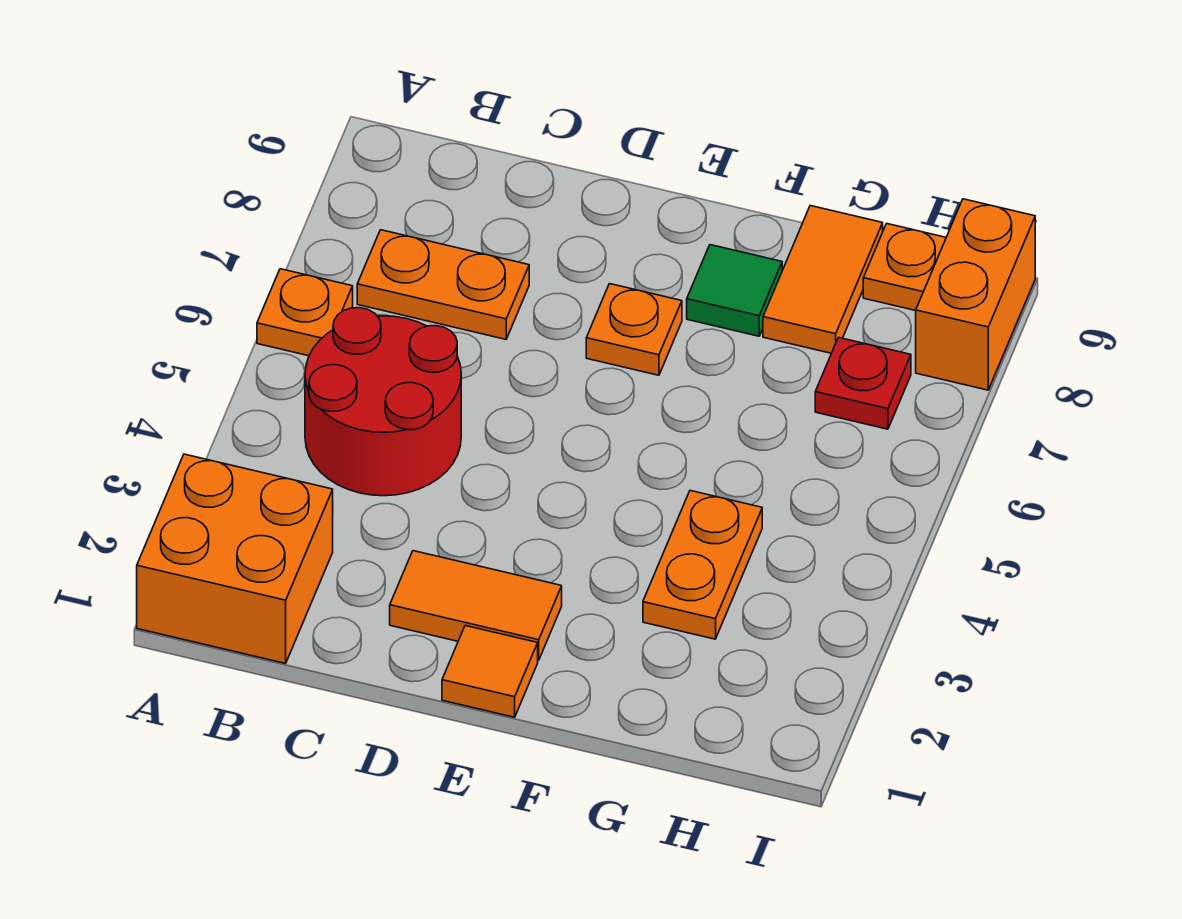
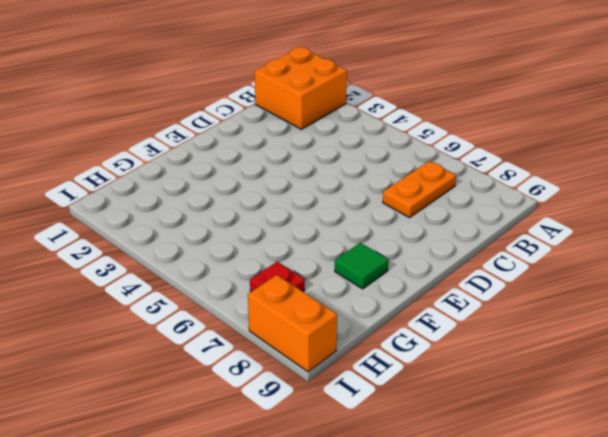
none -> orange plate A6 level 1
none -> red round brick B4:C5 level 1
none -> orange tile D2:E2 level 1

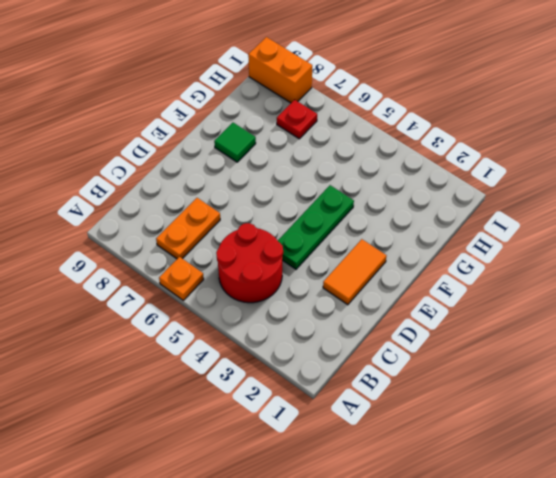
green plate D4:F4 level 1 -> none
none -> orange brick A1:B2 level 1
none -> orange tile E1 level 1
none -> orange plate E7 level 1

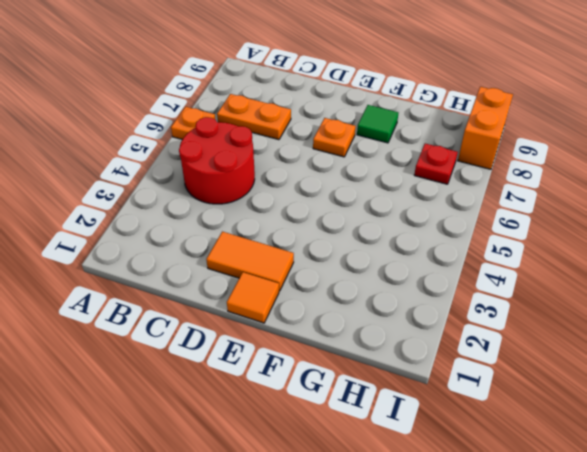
none -> orange brick A1:B2 level 1
none -> orange plate G3:G4 level 1
none -> orange tile G8:G9 level 1

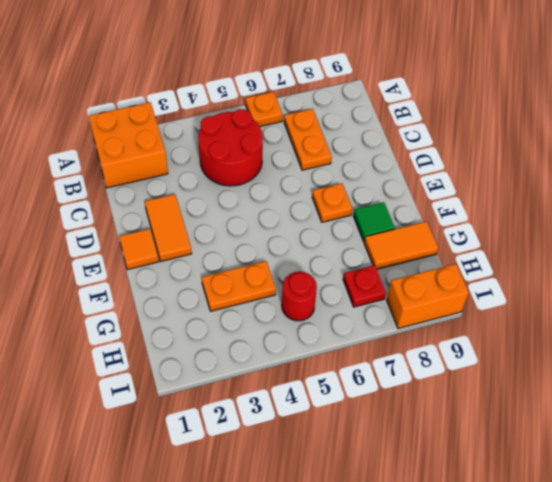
red round brick H5 level 1 -> none
none -> orange plate H9 level 1

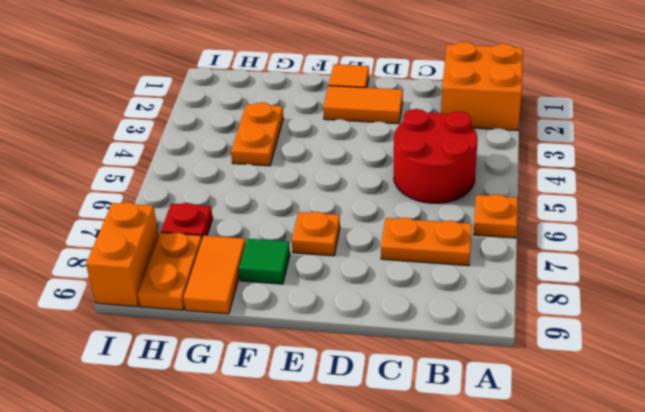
orange plate H8:H9 level 1 -> orange plate H9 level 1

